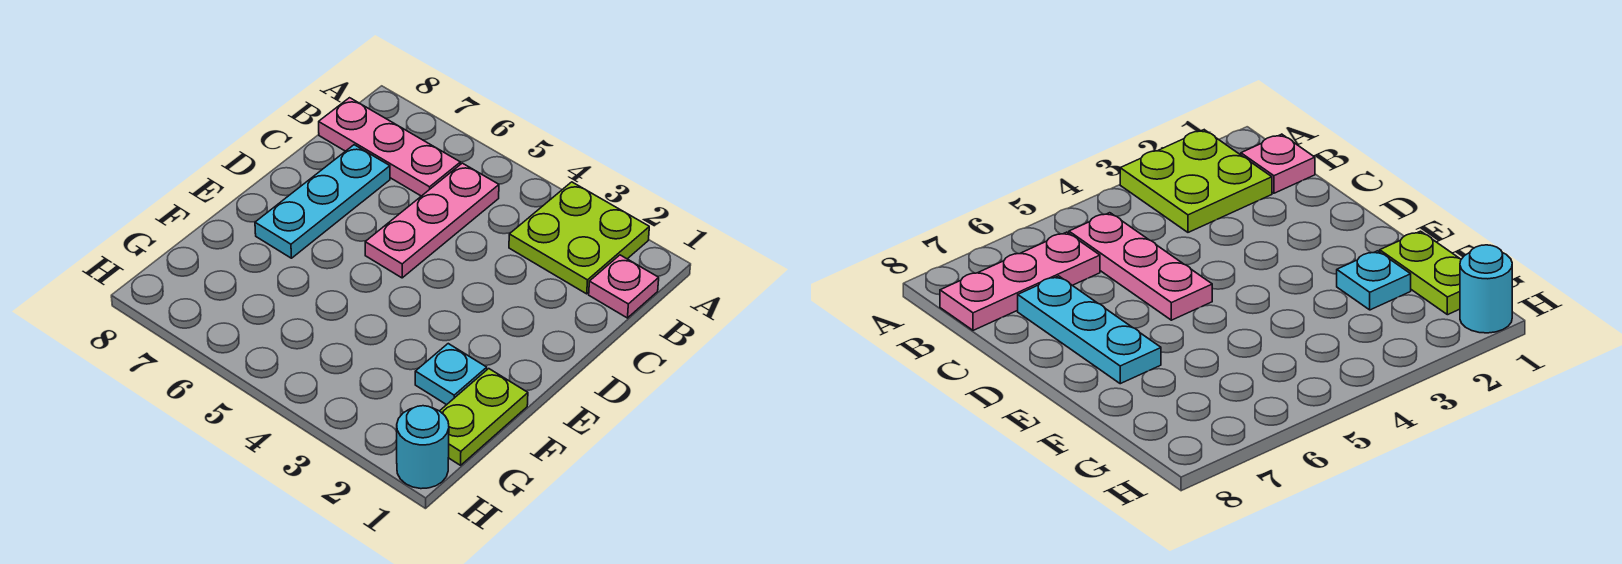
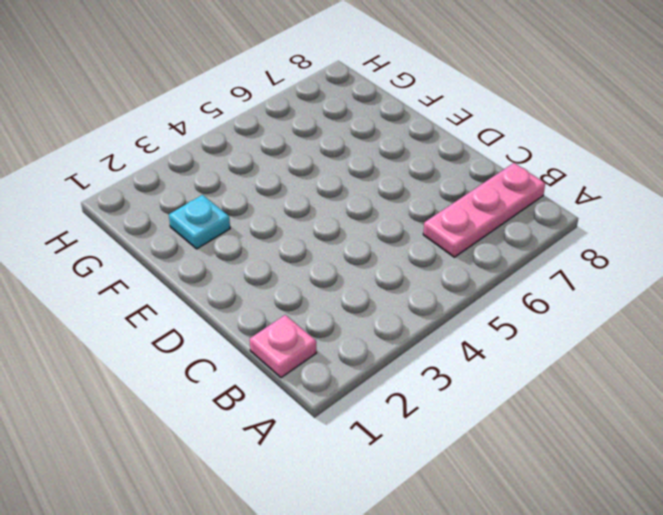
none -> lime plate A2:B3 level 1
none -> pink plate B5:D5 level 1

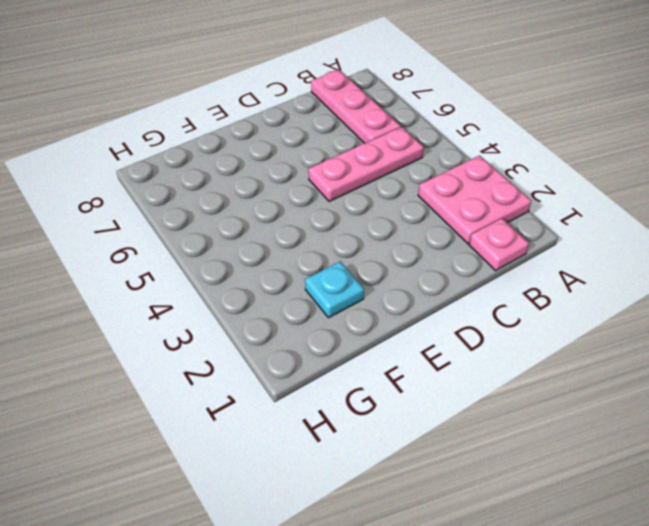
pink plate A2:B3 level 1 -> lime plate A2:B3 level 1
none -> cyan plate C7:E7 level 1
none -> lime plate F1:G1 level 1

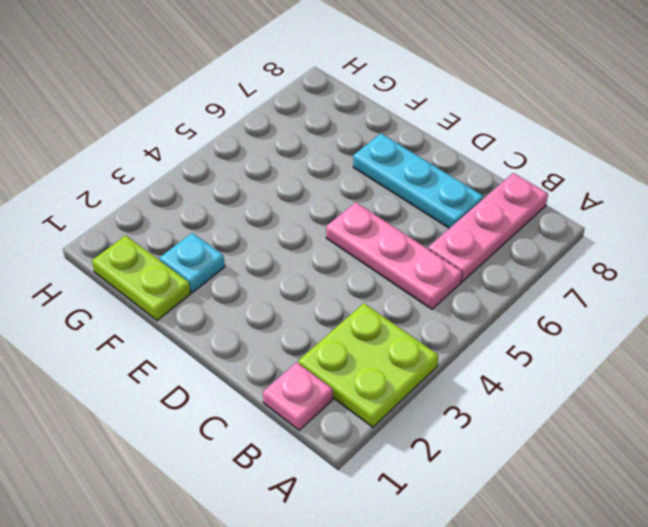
none -> cyan round brick H1 level 1

